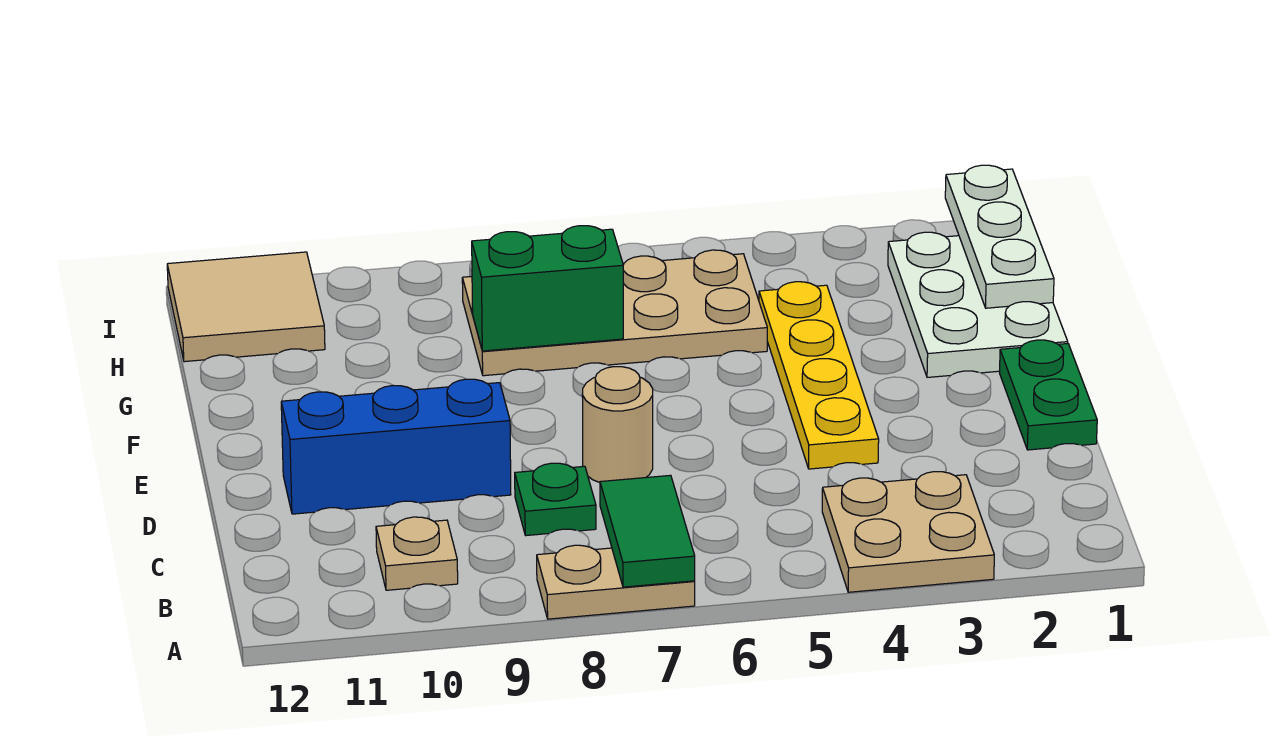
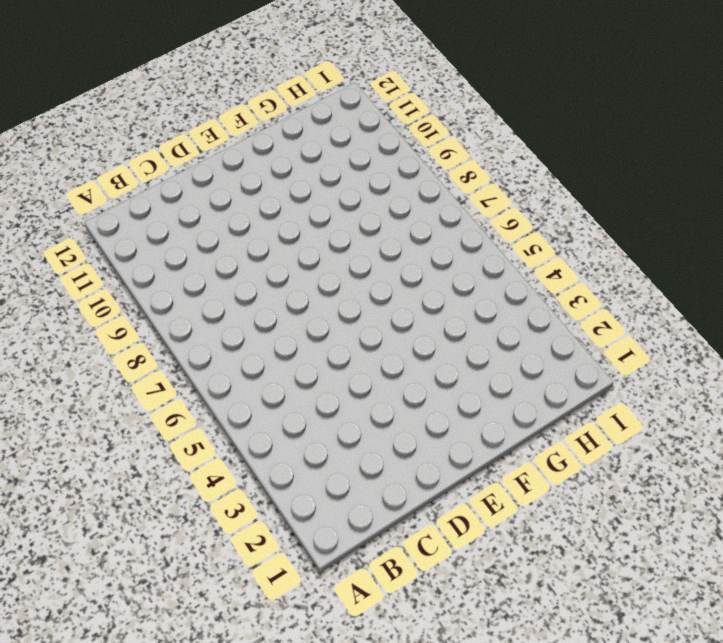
none -> tan plate A3:B4 level 1
none -> tan plate A7:A8 level 1
none -> tan plate B10 level 1

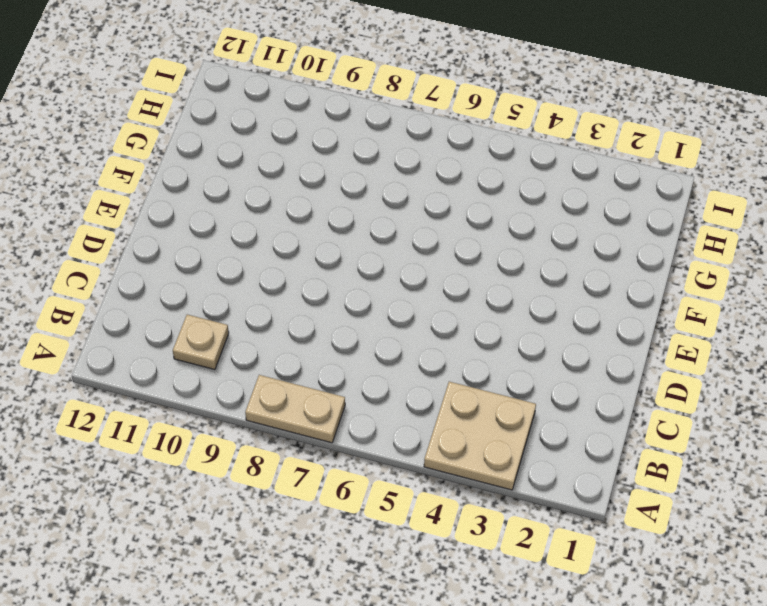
none -> green plate C8 level 1
none -> green plate D1:E1 level 1
none -> yellow plate D4:G4 level 1

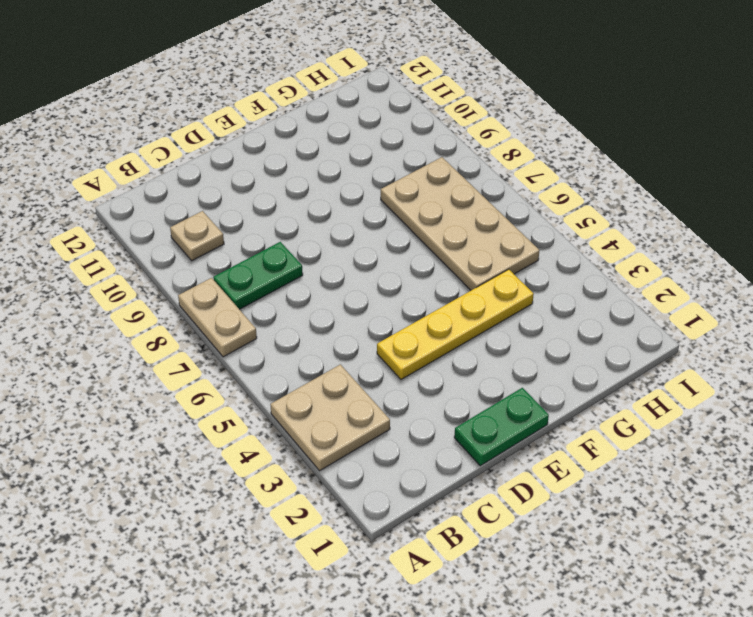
green plate B8:C8 level 1 -> green plate C8 level 1
none -> tan round brick D7 level 1
none -> blue brick D9:D11 level 1
none -> white plate F1:H2 level 1

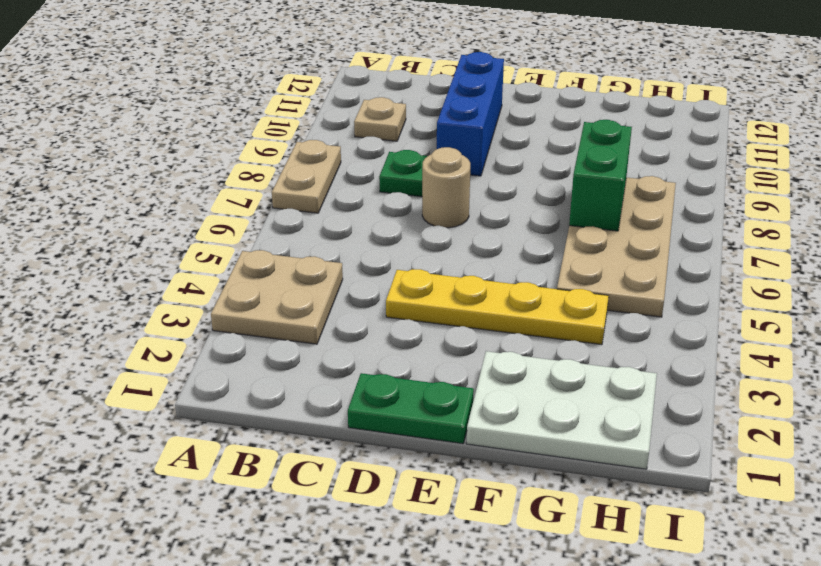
none -> tan tile H11:I12 level 1
none -> green tile A7:B7 level 2
none -> white plate G1:I1 level 2

